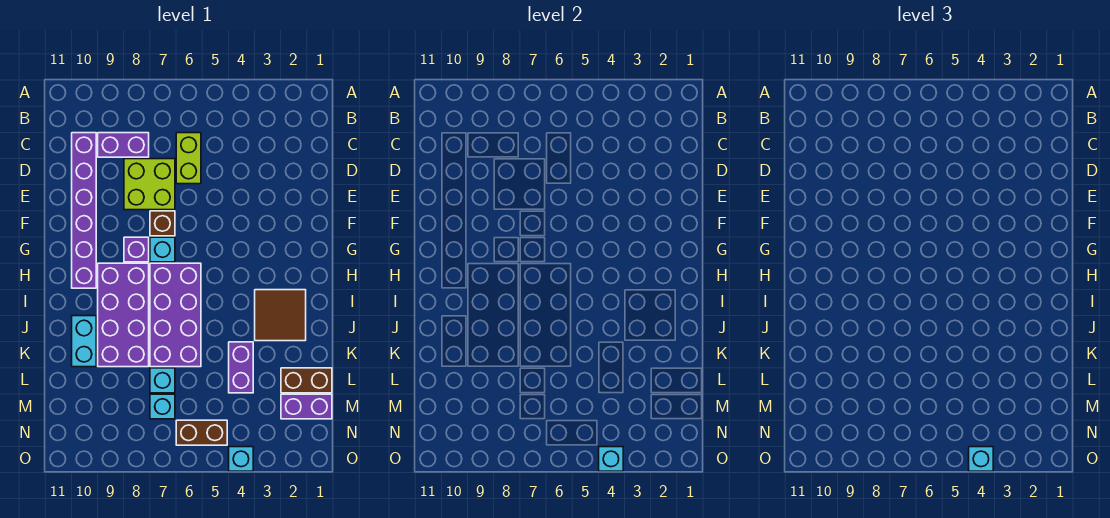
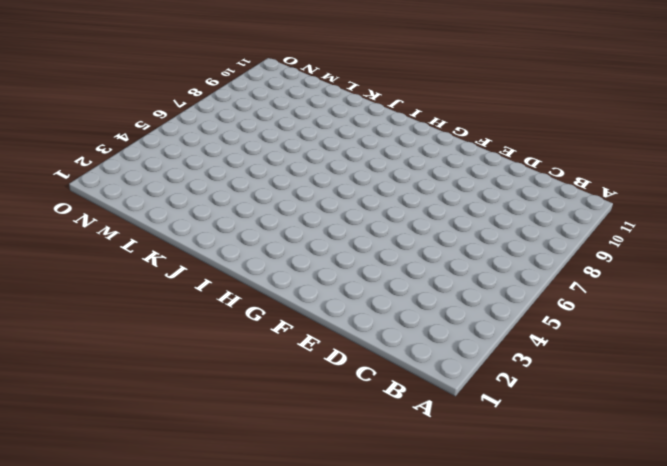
none -> lime brick C6:D6 level 1
none -> purple brick C8:C9 level 1
none -> purple brick C10:H10 level 1

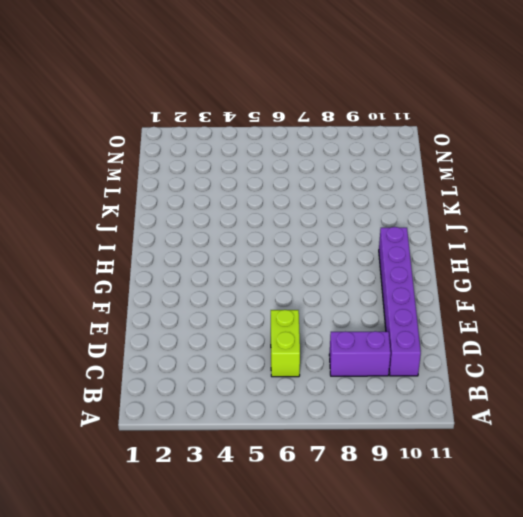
none -> lime brick D7:E8 level 1
none -> brown brick F7 level 1
none -> cyan brick G7 level 1

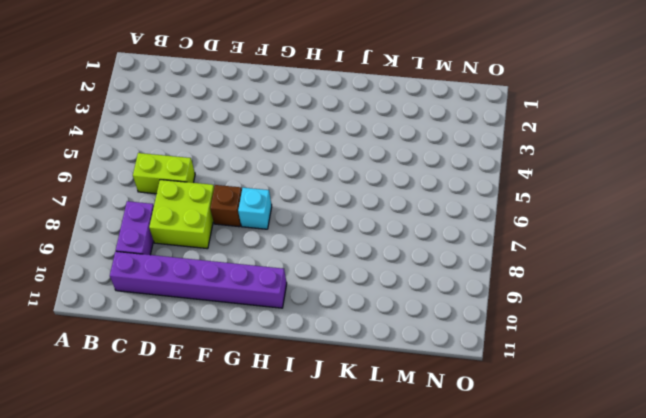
none -> purple brick G8 level 1
none -> purple brick H6:K7 level 1
none -> purple brick H8:K9 level 1

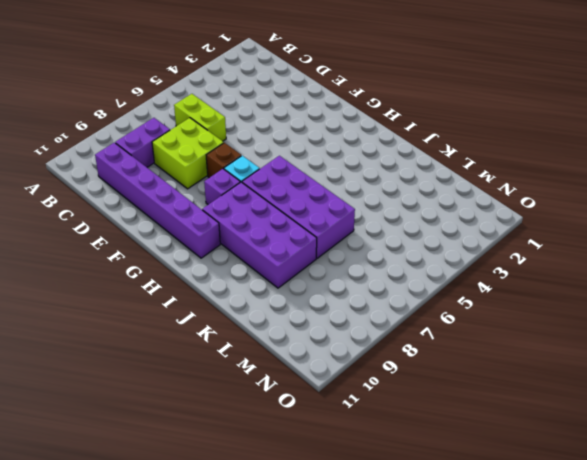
none -> brown tile I2:J3 level 1
none -> cyan brick J10:K10 level 1
none -> purple brick K4:L4 level 1

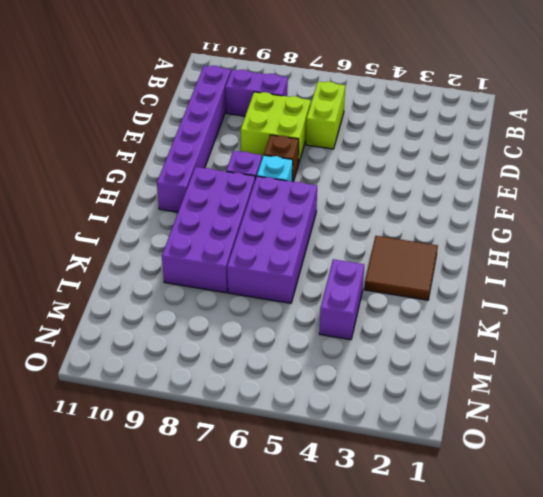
none -> cyan brick J10:K10 level 1
none -> brown brick L1:L2 level 1
none -> cyan brick L7 level 1

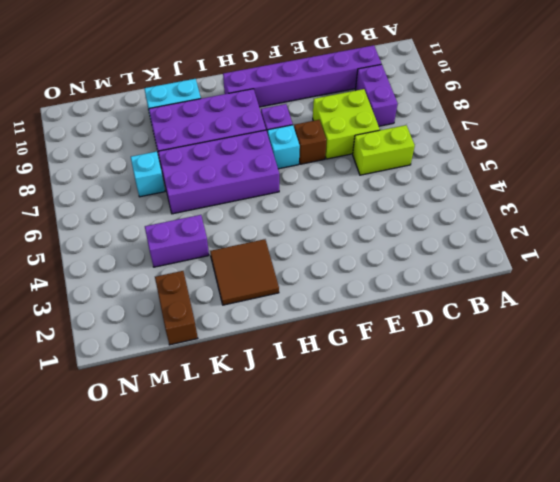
none -> purple brick M1:M2 level 1
none -> cyan brick M7 level 1
none -> brown brick N5:N6 level 1

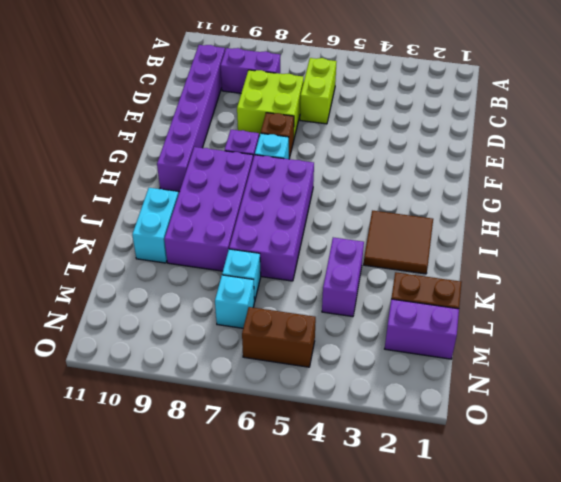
none -> cyan brick O4 level 1
none -> cyan brick O4 level 2
none -> cyan brick O4 level 3

